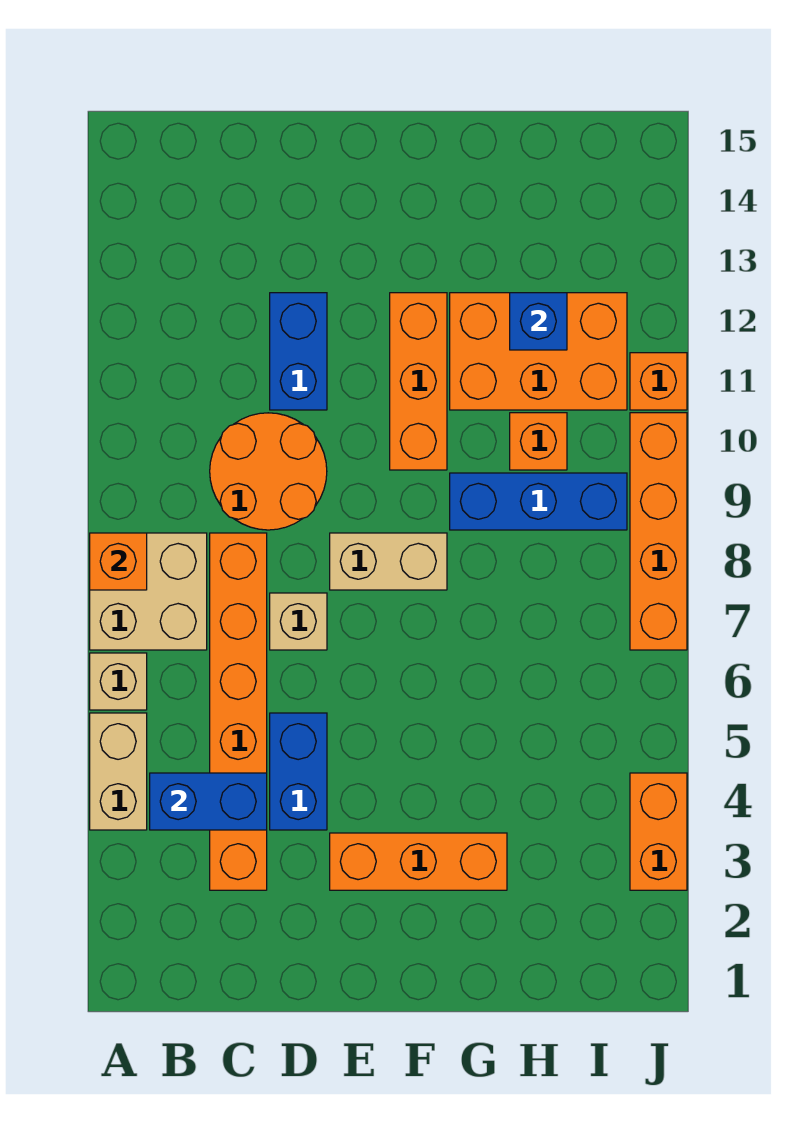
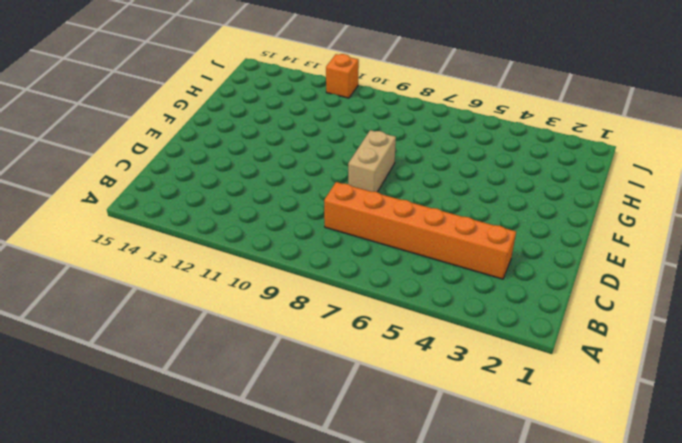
none -> tan brick A4:A5 level 1
none -> tan brick A6 level 1
none -> tan brick A7:B8 level 1

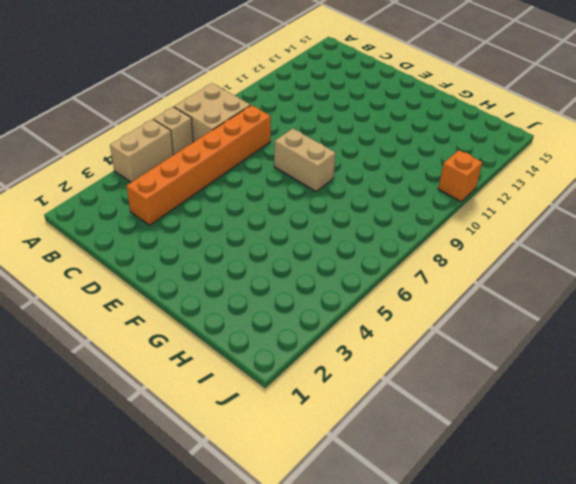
none -> orange round brick C9:D10 level 1
none -> blue brick D4:D5 level 1
none -> tan brick D7 level 1

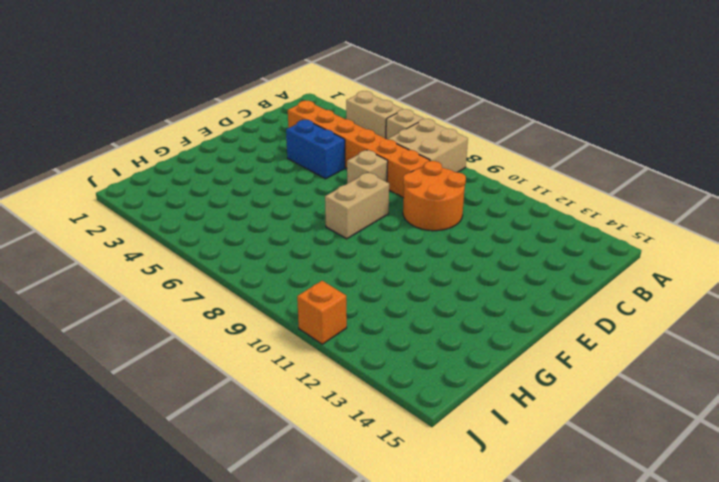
none -> blue brick D11:D12 level 1
none -> orange brick E3:G3 level 1
none -> orange brick F10:F12 level 1

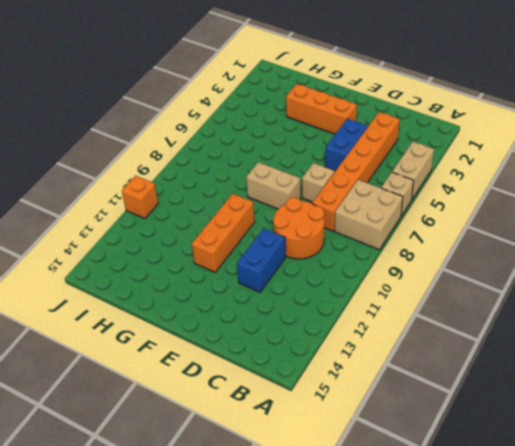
none -> blue brick G9:I9 level 1
none -> orange brick G11:I12 level 1
none -> orange brick H10 level 1

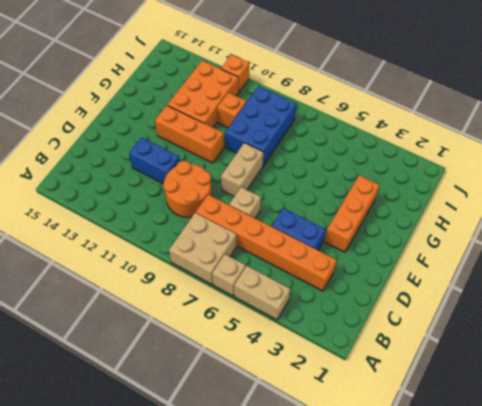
blue brick G8:I9 level 1 -> blue brick G9:I9 level 1
none -> orange brick J3:J4 level 1
none -> orange brick J7:J10 level 1
none -> orange brick A8 level 2

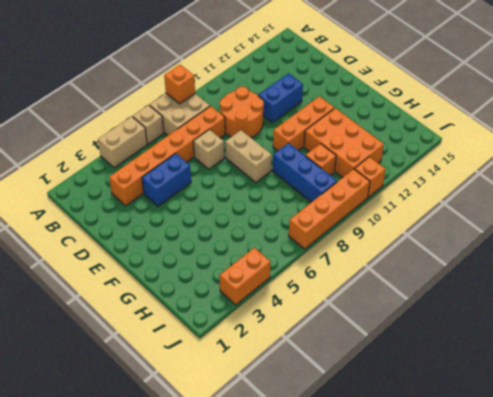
none -> orange brick E3:G3 level 1
none -> blue brick B4:C4 level 2
none -> blue brick H12 level 2

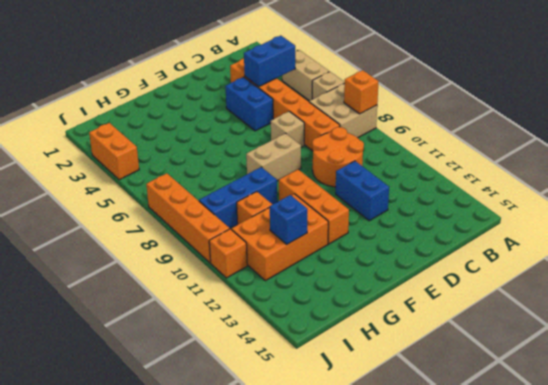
none -> orange brick E3:G3 level 1

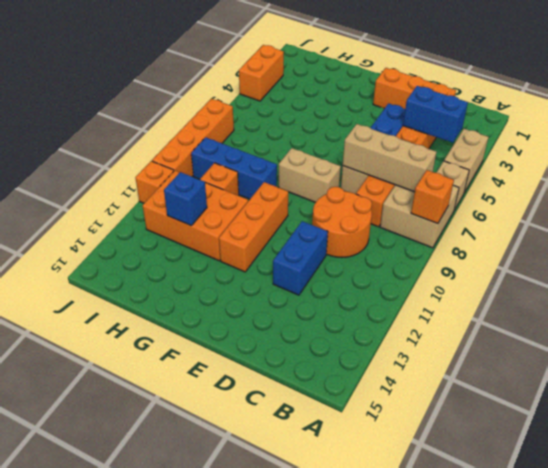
tan brick B7:D7 level 2 -> none
orange brick C2:E2 level 1 -> orange brick E3:G3 level 1

